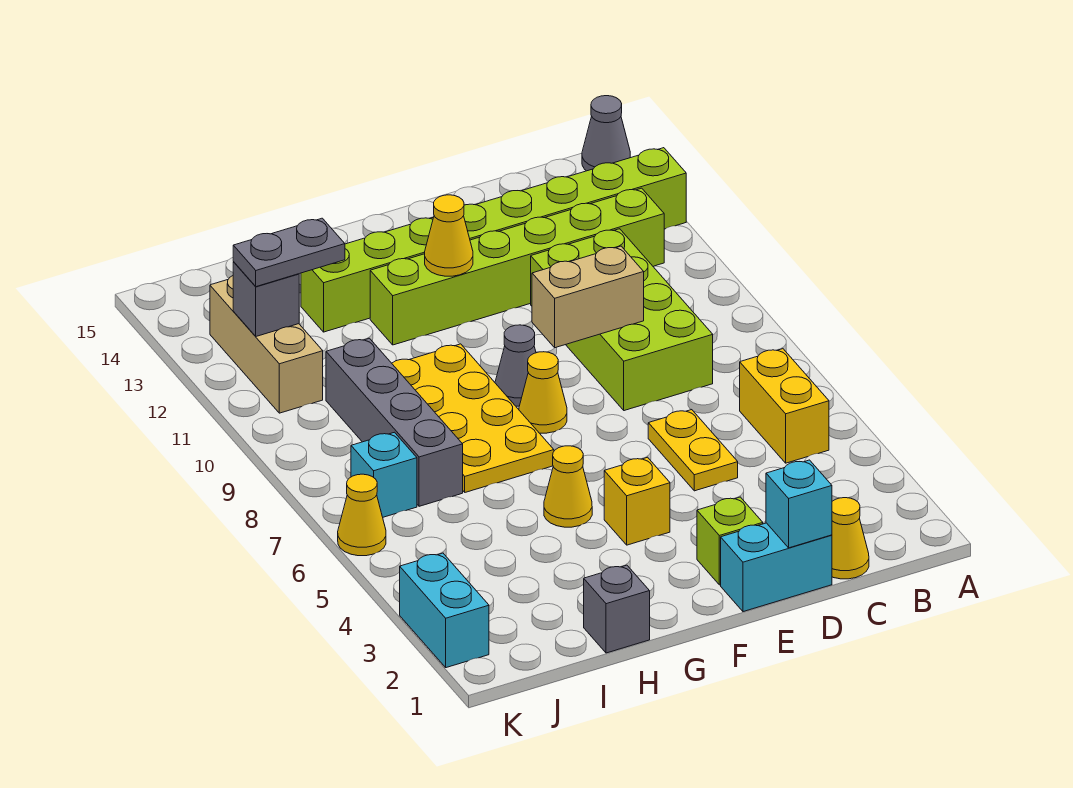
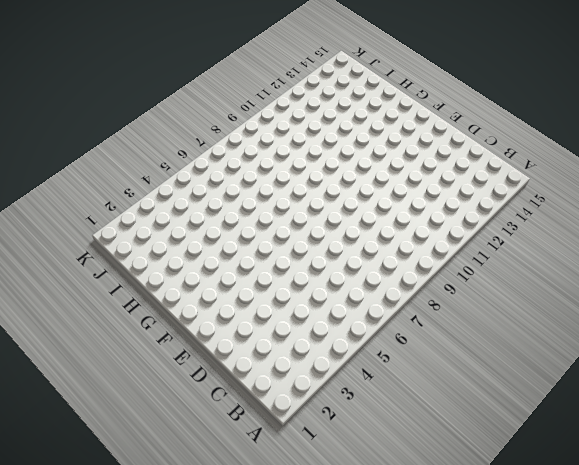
none -> lime brick A13:H13 level 1
none -> grey cone A15 level 1
none -> yellow brick B5:B6 level 1

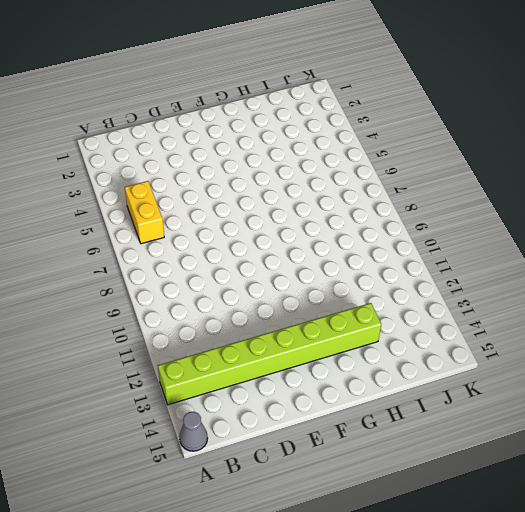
none -> lime brick B12:G12 level 1
none -> yellow cone C1 level 1
none -> lime brick C8:D11 level 1

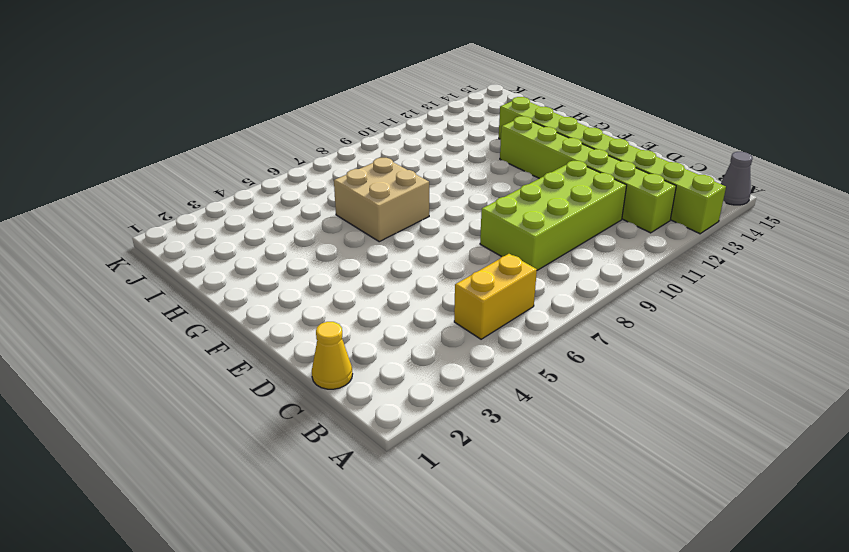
tan brick G6:H7 level 1 -> yellow plate G7:H10 level 1
none -> cyan brick D1:E1 level 1
none -> yellow plate D5:D6 level 1
none -> lime brick E2 level 1

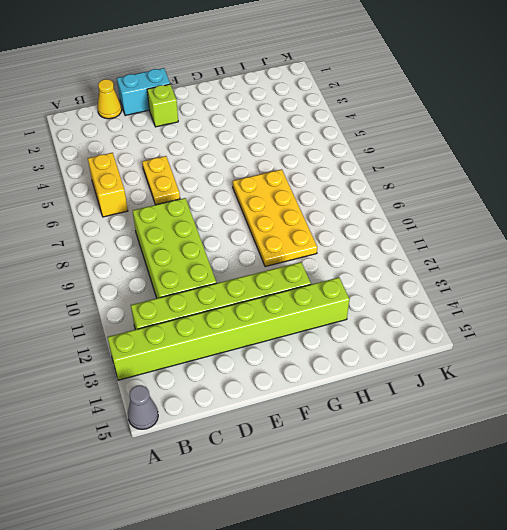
none -> yellow brick F4 level 1
none -> yellow cone F8 level 1
none -> grey cone F9 level 1

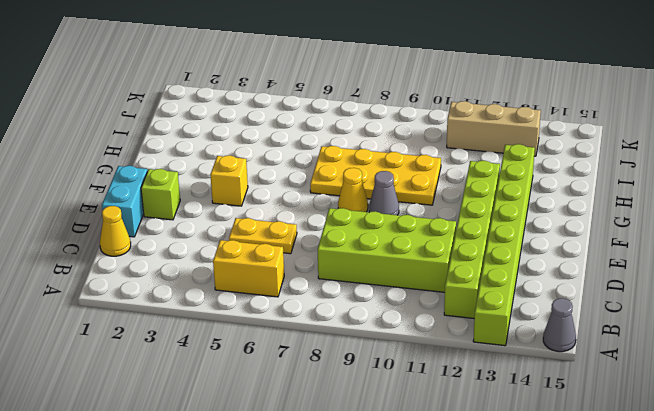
none -> yellow cone G5 level 1
none -> grey brick H1 level 1
none -> grey brick I7:I10 level 1

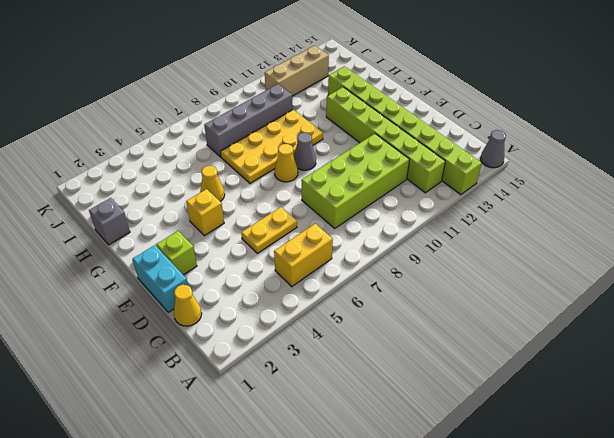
none -> cyan brick J7 level 1
none -> cyan brick K2:K3 level 1
none -> yellow cone K6 level 1

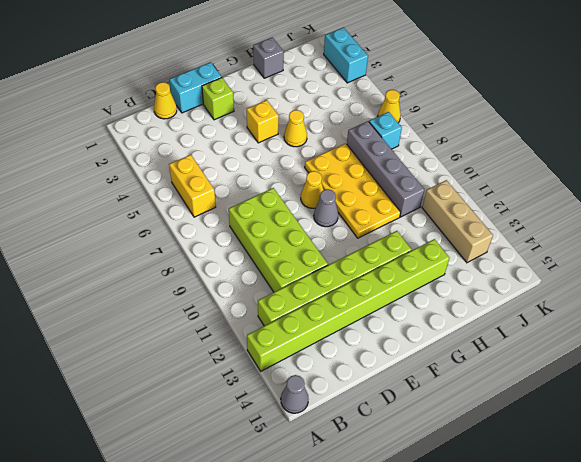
none -> yellow plate D5:D6 level 1
none -> cyan brick D1 level 2
none -> tan brick D9:E9 level 2

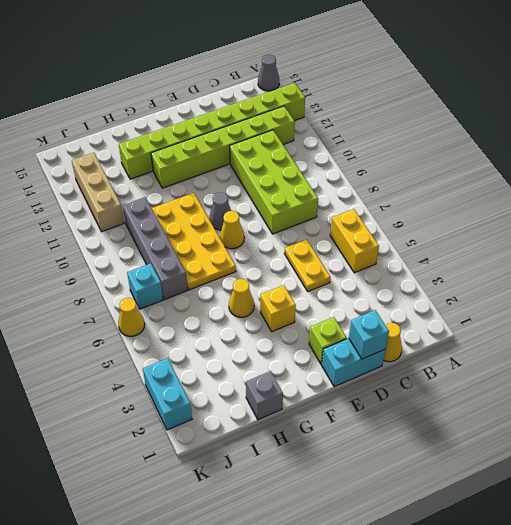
none -> tan brick D9:E9 level 2
none -> yellow cone F12 level 2
none -> grey brick J12 level 2

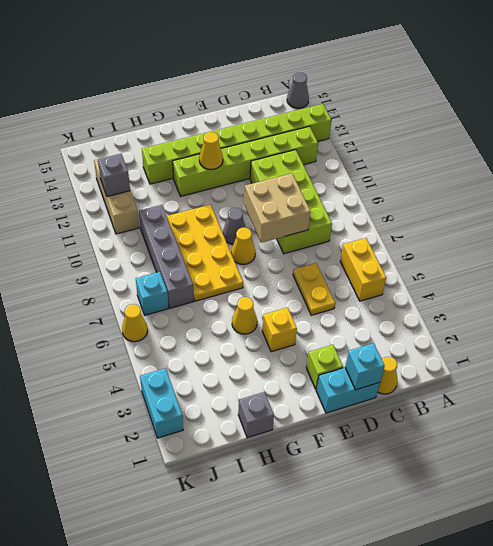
tan brick D8:E9 level 2 -> tan brick D9:E9 level 2
none -> grey plate I12:J12 level 3

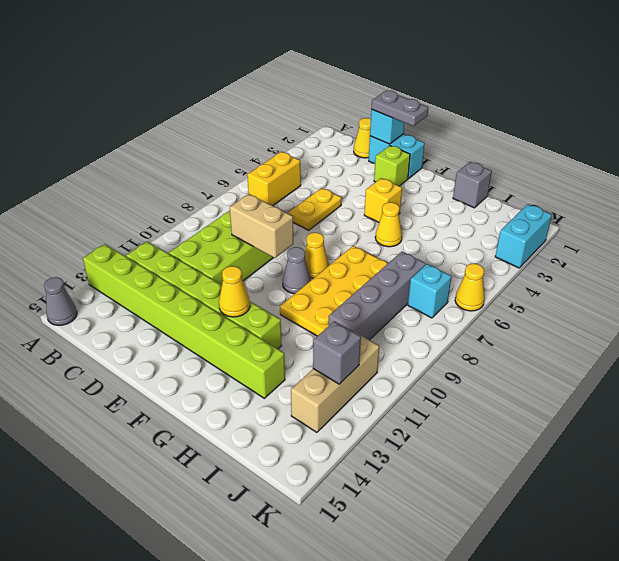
grey plate D1:E1 level 3 -> grey plate I12:J12 level 3

